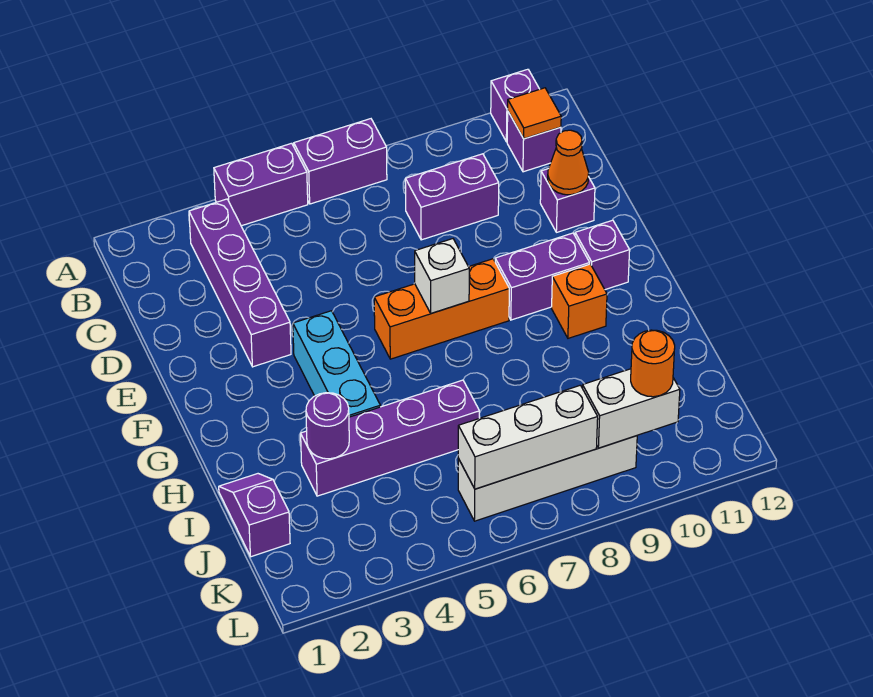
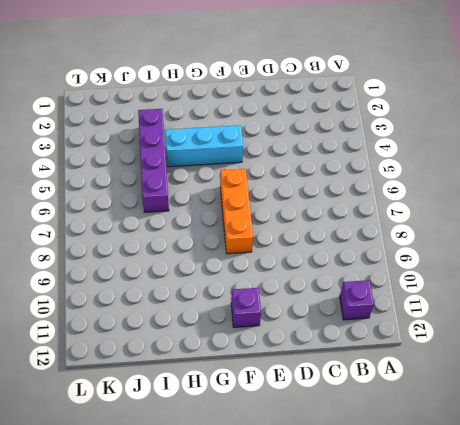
none -> purple brick A4:A5 level 1
none -> purple brick A6:A7 level 1
none -> purple brick A11 level 1

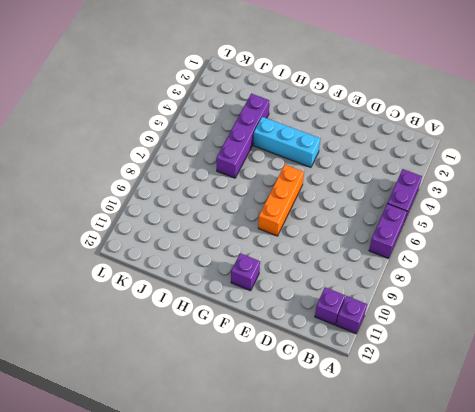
none -> purple brick B3:E3 level 1
none -> purple brick C8:C9 level 1
none -> purple brick D11 level 1

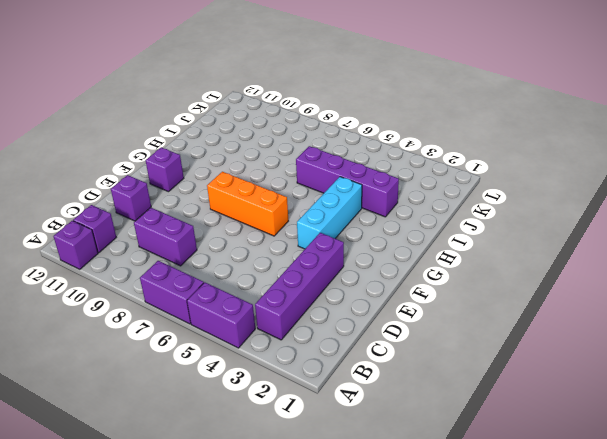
none -> purple brick F9:F10 level 1
none -> orange brick G10 level 1
none -> purple slope I1:J1 level 1 top J

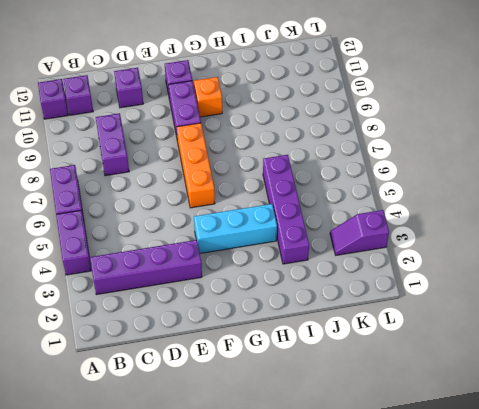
purple slope K3:L3 level 1 top L -> purple slope I1:J1 level 1 top J
none -> white brick K6:K9 level 1
none -> orange tile B11 level 2
none -> orange cone D11 level 2

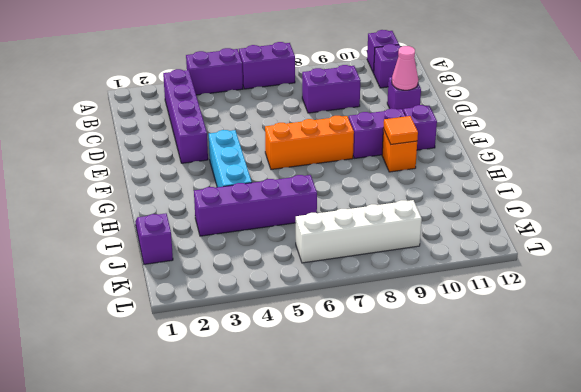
pink cone D11 level 2 -> orange cone D11 level 2
orange tile G10 level 2 -> orange tile B11 level 2
none -> white brick F7 level 2
none -> purple round brick I3 level 2
none -> white brick K6:K8 level 2

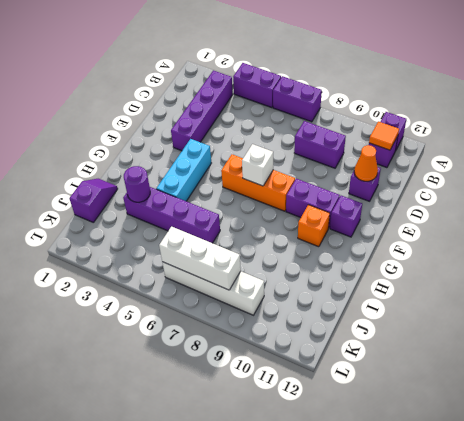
none -> white brick K9:K10 level 2
none -> orange round brick K10 level 3

